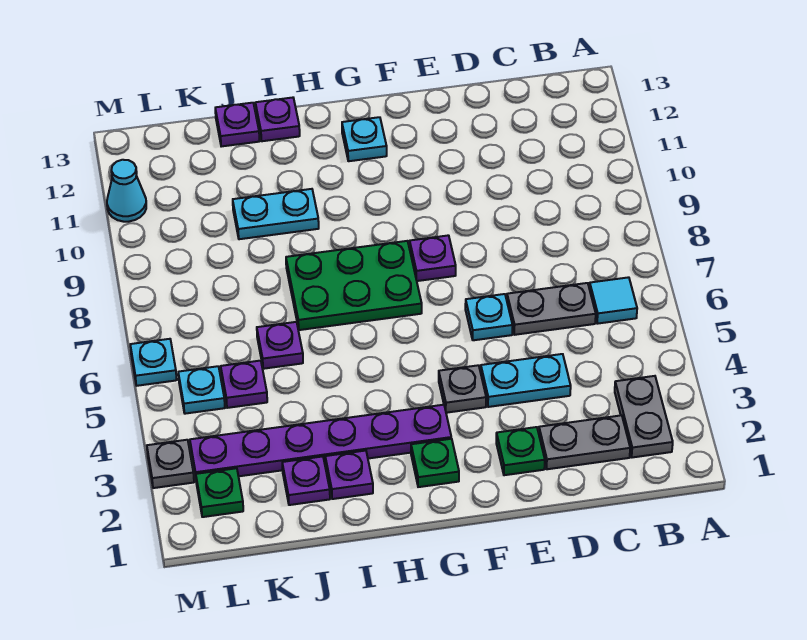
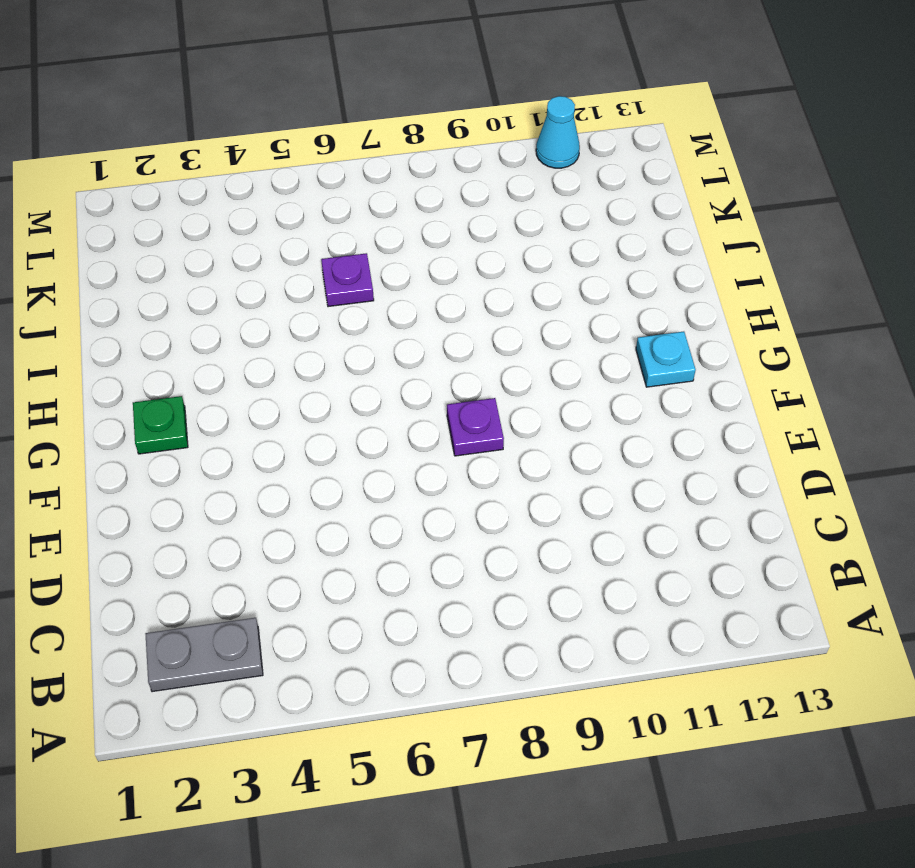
none -> cyan tile B6 level 1
none -> grey plate C2:D2 level 1
none -> grey plate C6:D6 level 1

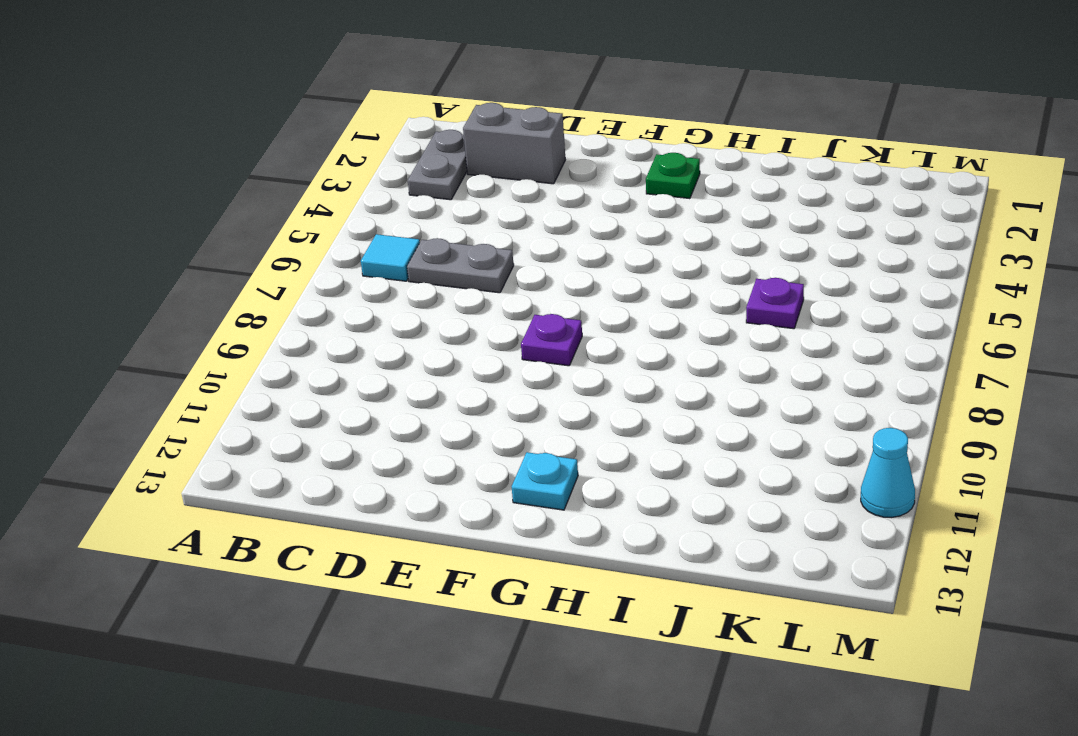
grey brick C2:D2 level 1 -> grey plate C2:D2 level 1
none -> cyan plate D4:E4 level 1
none -> green plate E2 level 1
none -> cyan plate E6 level 1

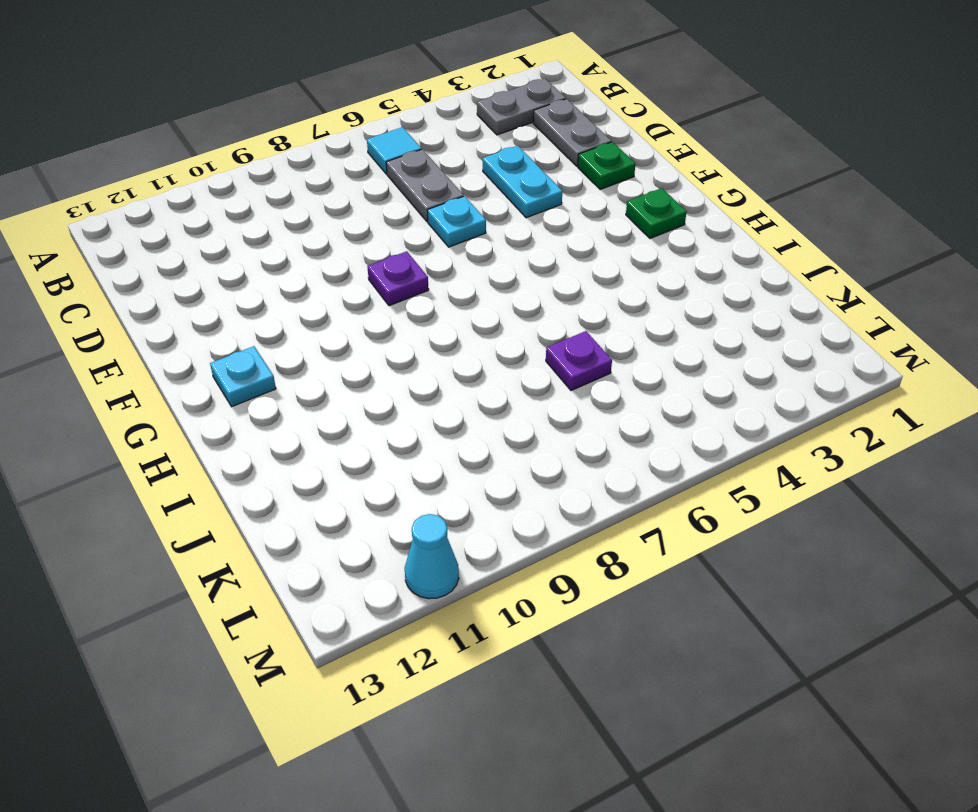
none -> grey plate F4 level 1
none -> purple plate G3:L3 level 1
none -> green plate G7:I8 level 1

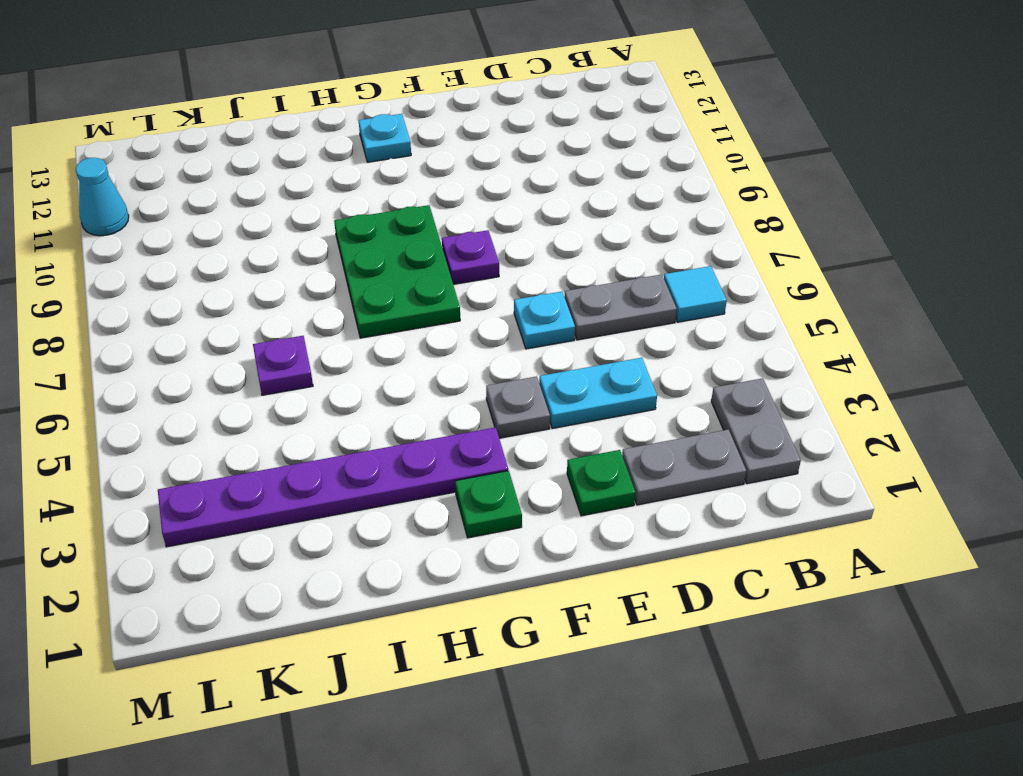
green plate G7:H9 level 1 -> green plate G7:I8 level 1
none -> purple plate I2 level 1
none -> cyan plate I10:J10 level 1
none -> purple plate I13 level 1

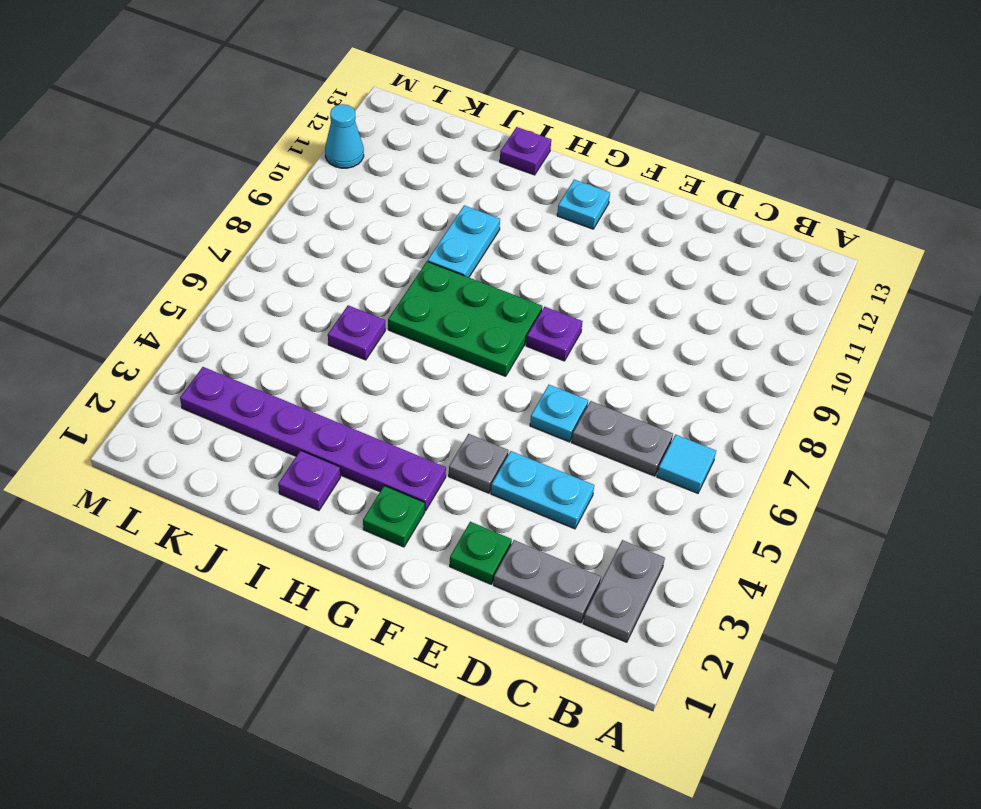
cyan plate I9:I10 level 1 -> cyan plate I10:J10 level 1
none -> purple plate J2 level 1
none -> purple plate J13 level 1
none -> purple plate K5 level 1

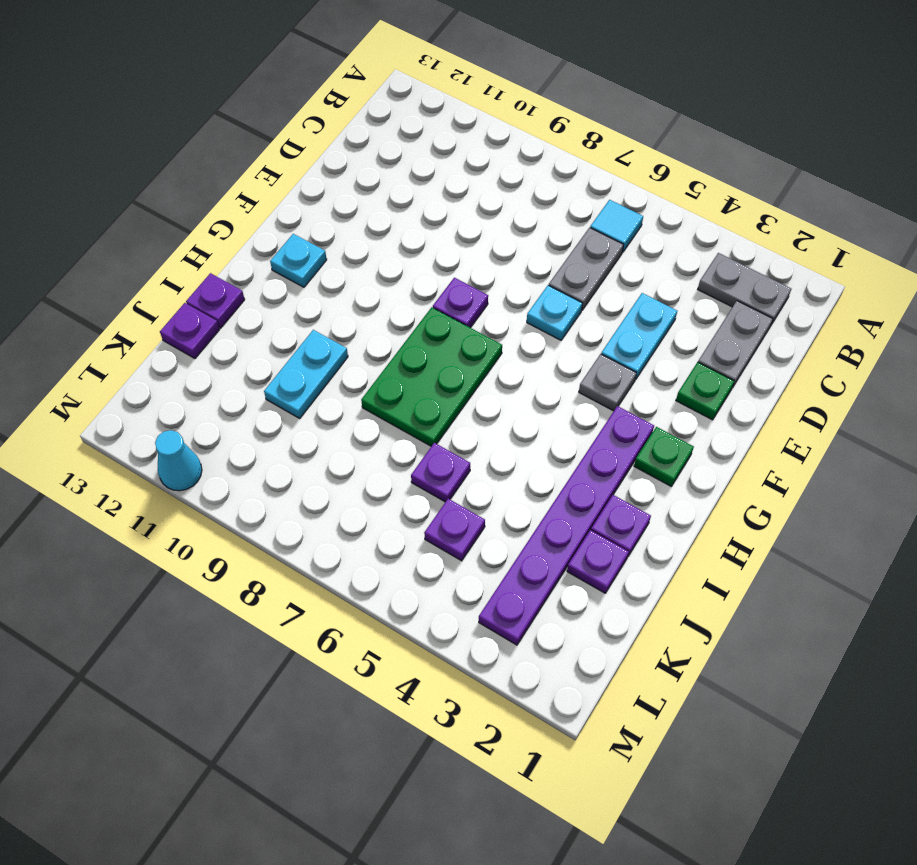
none -> green plate L2 level 1
none -> cyan plate L5 level 1
none -> grey plate M3 level 1

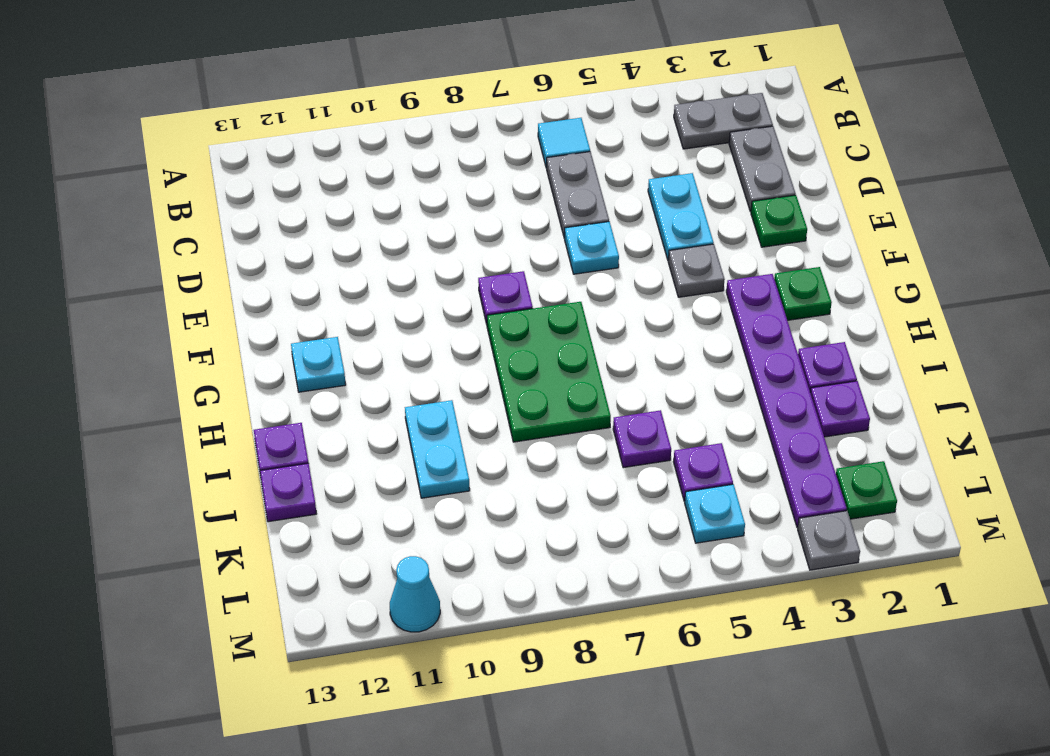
none -> cyan plate M6 level 1

